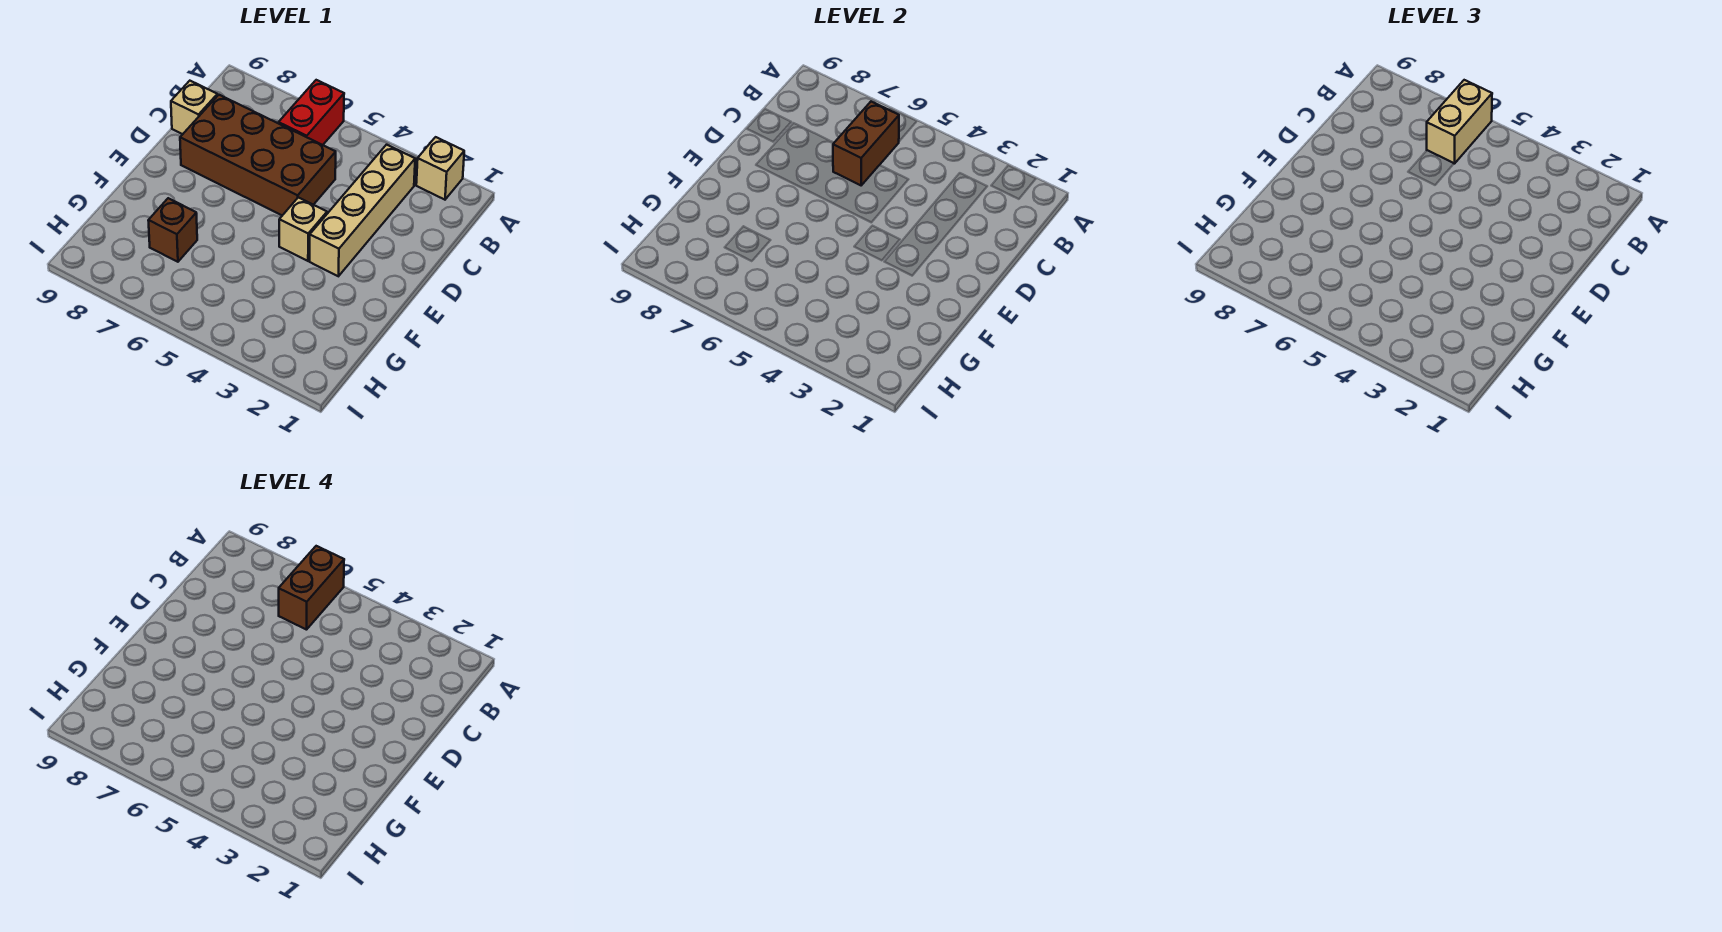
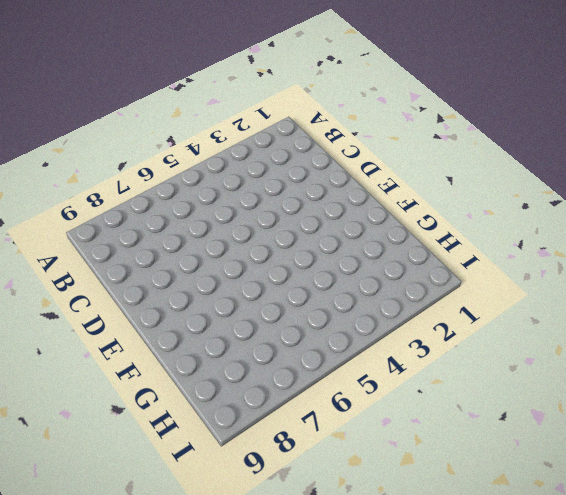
none -> tan brick A2 level 1
none -> red brick A6:B6 level 1

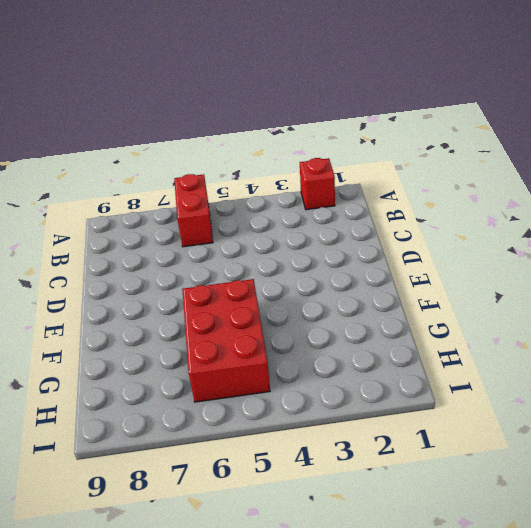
red brick A2 level 1 -> tan brick A2 level 1
red brick F5:H6 level 1 -> none
none -> tan brick B3:E3 level 1
none -> brown brick C5:D8 level 1

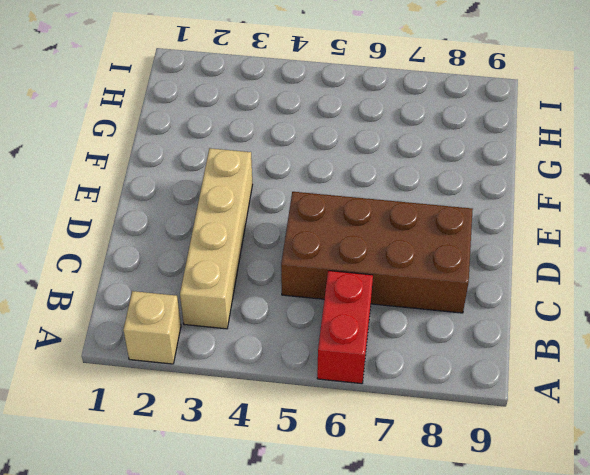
none -> tan brick C9 level 1
none -> tan brick E4 level 1

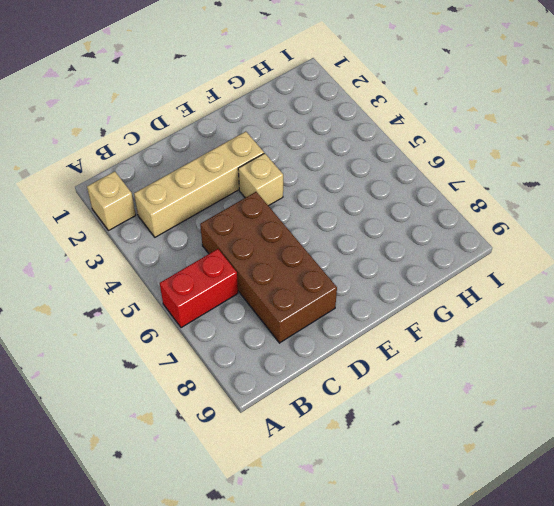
none -> tan brick C9 level 1
none -> brown brick G7 level 1

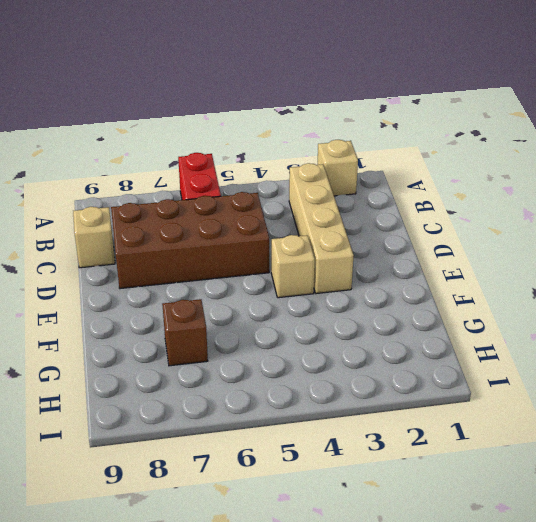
none -> brown brick B6:C6 level 2
none -> tan brick A6:B6 level 3

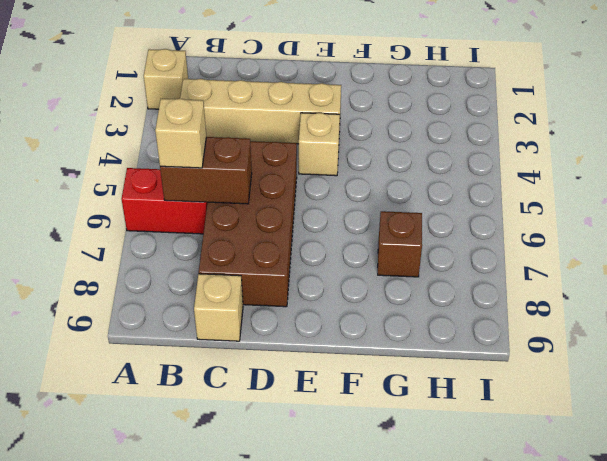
tan brick B6 level 3 -> tan brick A6:B6 level 3
none -> brown brick A6:B6 level 4

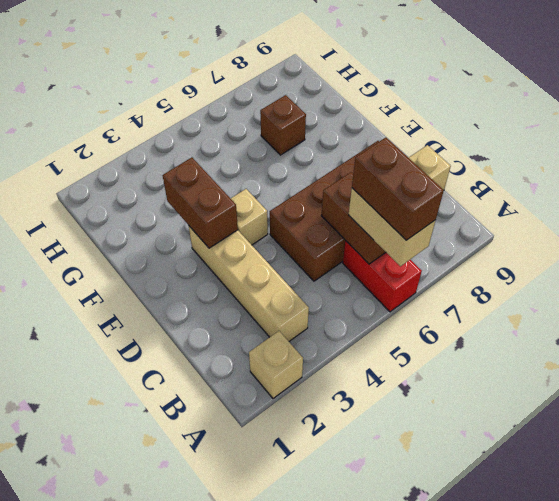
brown brick E3:F3 level 2 -> none

